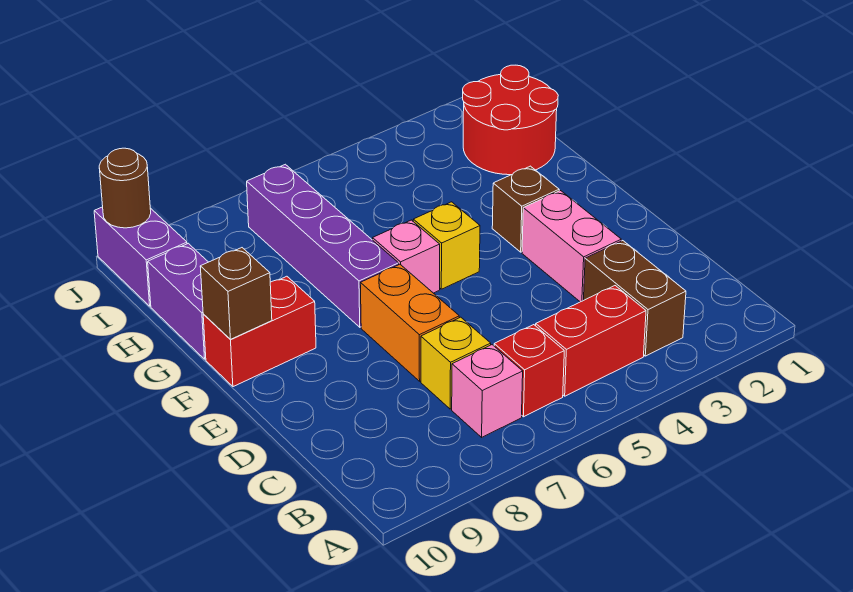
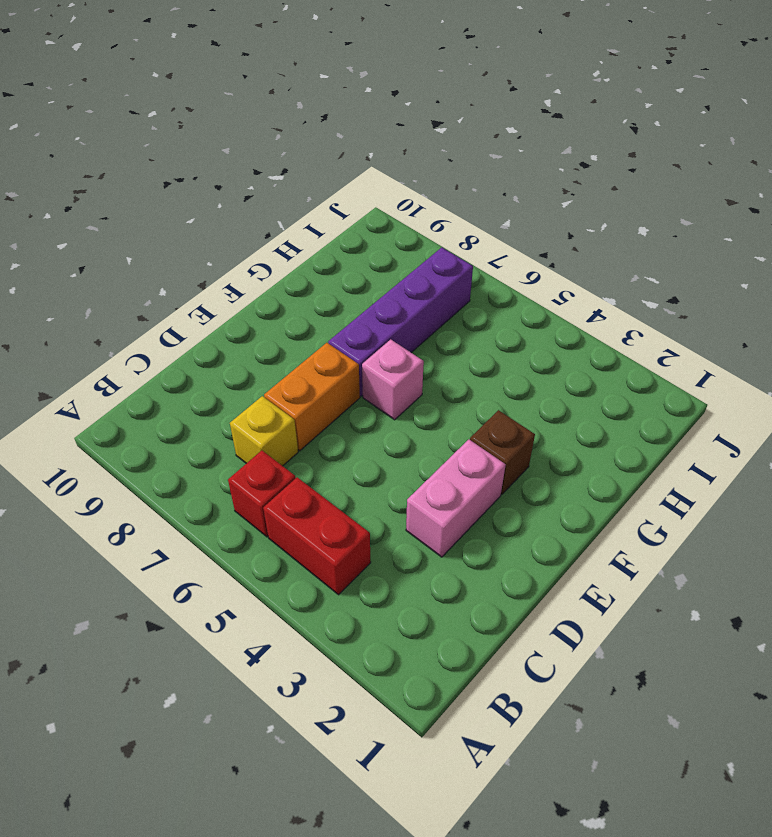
none -> brown brick B3:C3 level 1
none -> pink brick B7 level 1
none -> yellow brick F5 level 1

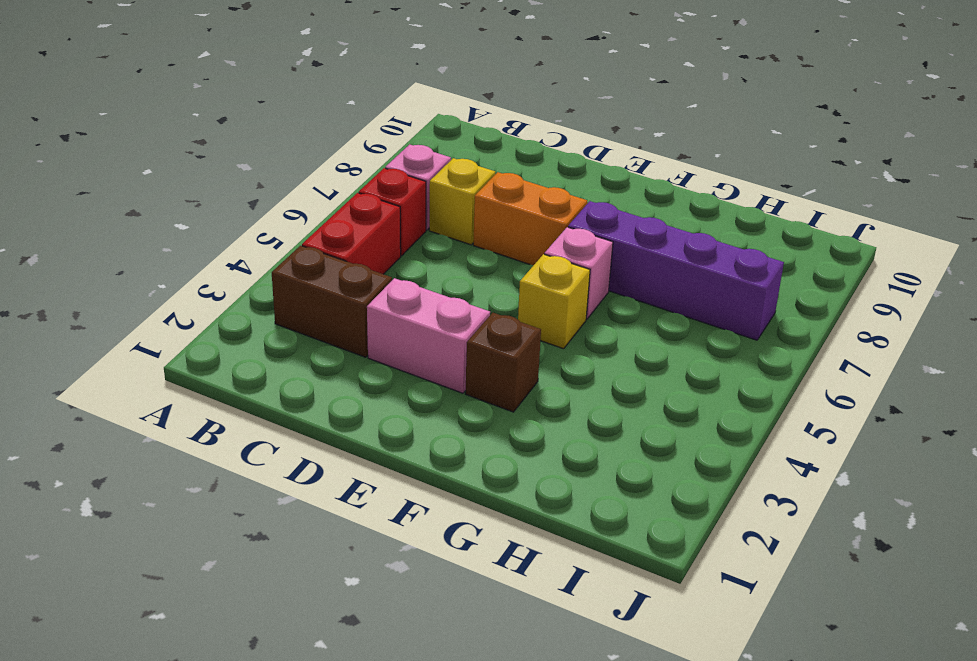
none -> red brick F9:F10 level 1
none -> purple brick G10:H10 level 1
none -> red round brick H1:I2 level 1

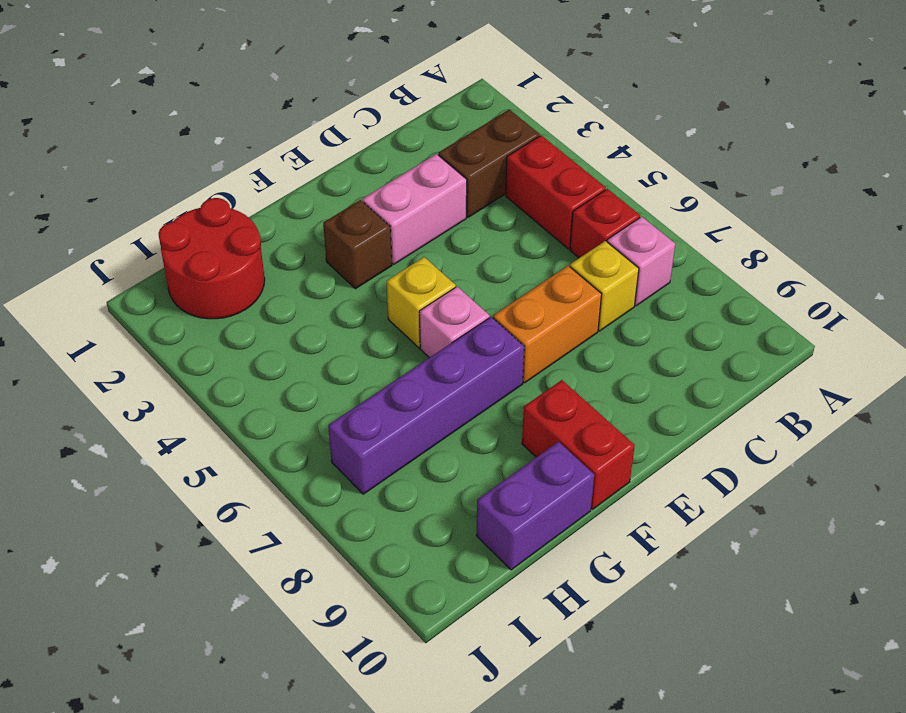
none -> purple brick I10:J10 level 1
none -> brown brick F10 level 2
none -> brown round brick J10 level 2

